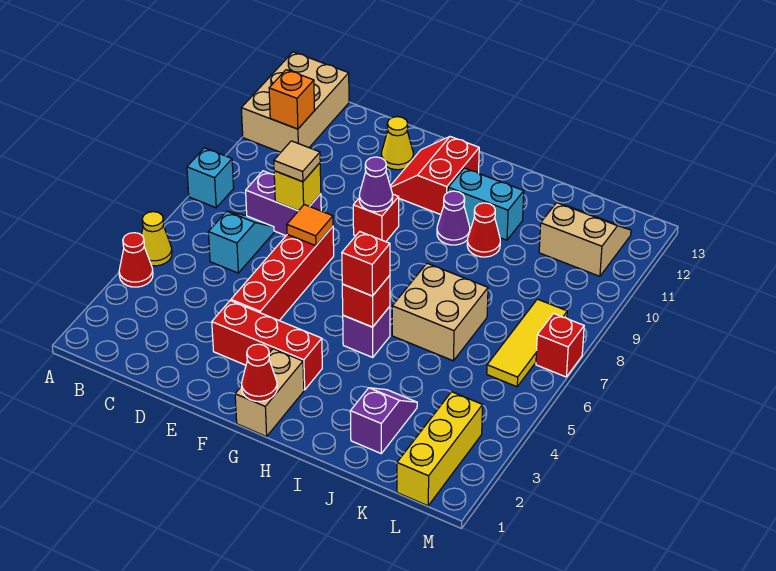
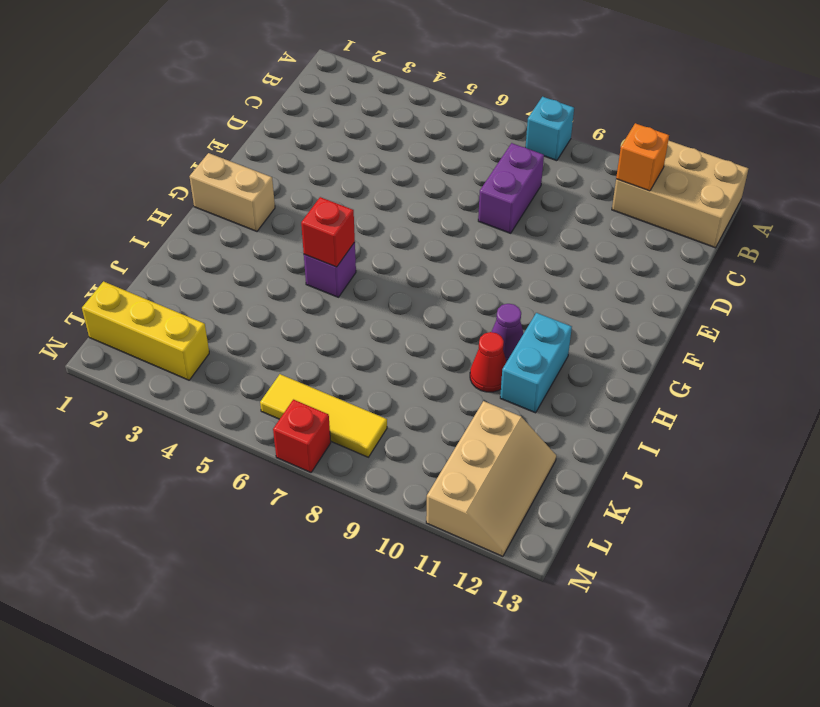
tan slope K11:M12 level 1 top 11 -> tan slope K11:L12 level 1 top 11
none -> red cone A4 level 1
none -> yellow cone A5 level 1
none -> cyan slope C6:C7 level 1 top 6
none -> red brick E3:G3 level 1

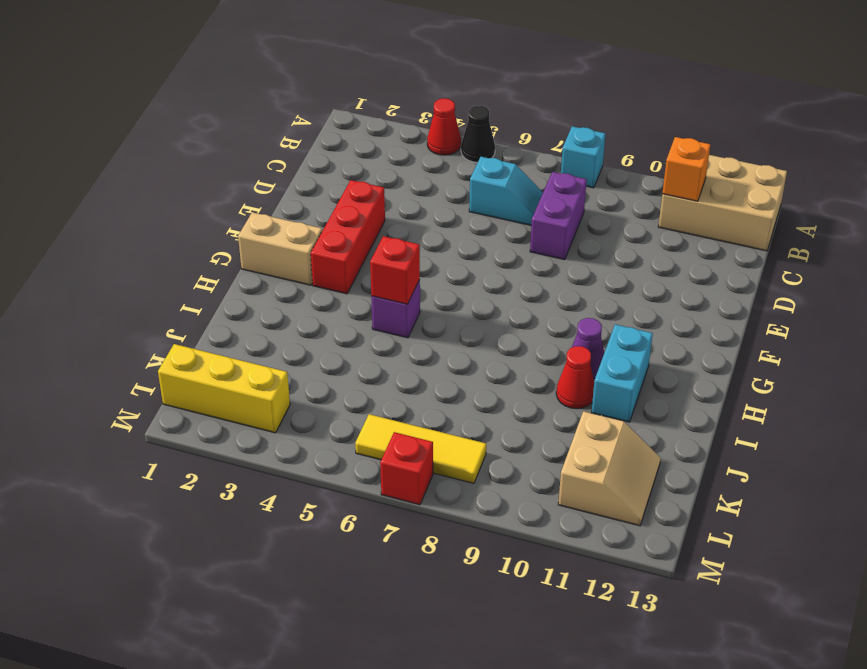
black cone A5 level 1 -> yellow cone A5 level 1
none -> red brick E4:E7 level 1
none -> yellow cone E12 level 1
none -> red brick F9 level 1
none -> red slope F11:G12 level 1 top G

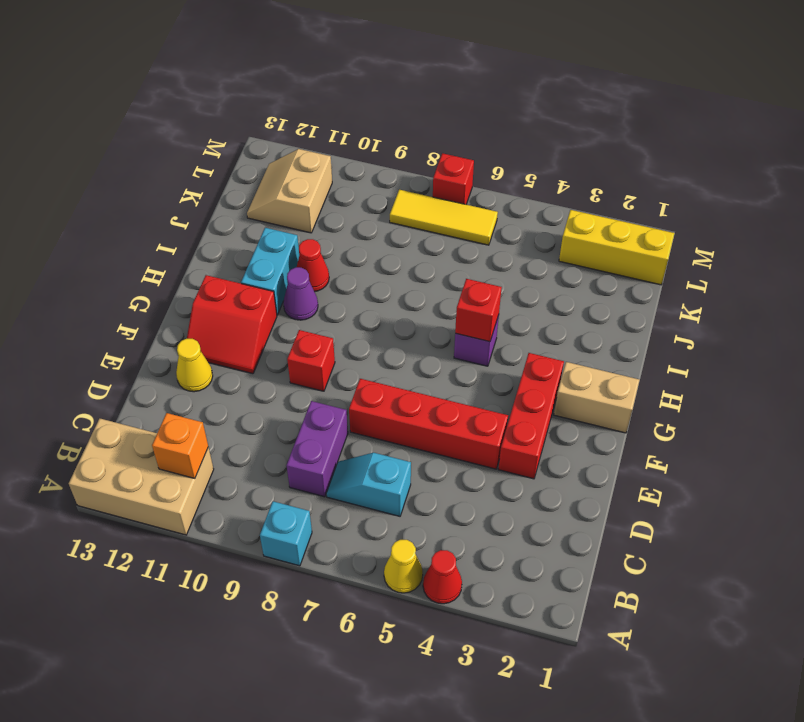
none -> tan brick I6:J7 level 1
none -> purple slope J2:J3 level 1 top 2
none -> yellow brick D8 level 2
none -> orange tile E7 level 2

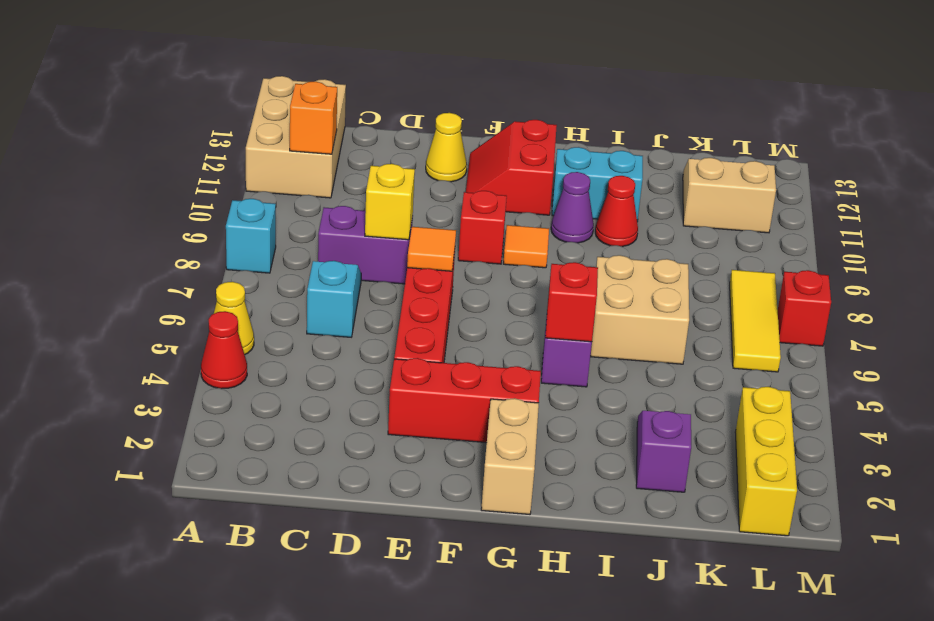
orange tile G9 level 1 -> none
none -> purple cone F9 level 2
none -> red cone G1 level 2
none -> tan tile D8 level 3
none -> red brick H5 level 3

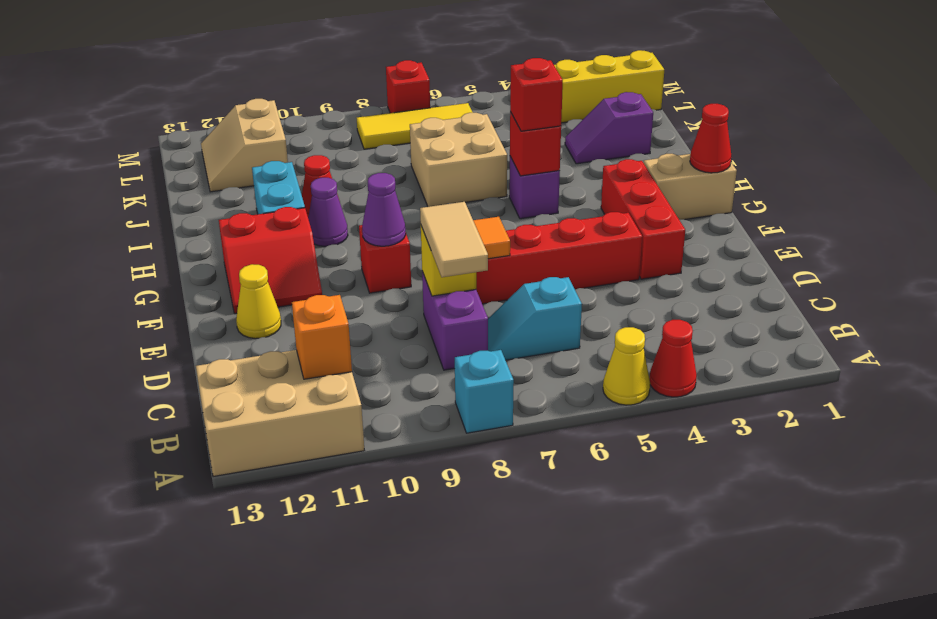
tan tile C8:D8 level 3 -> tan tile D8 level 3

